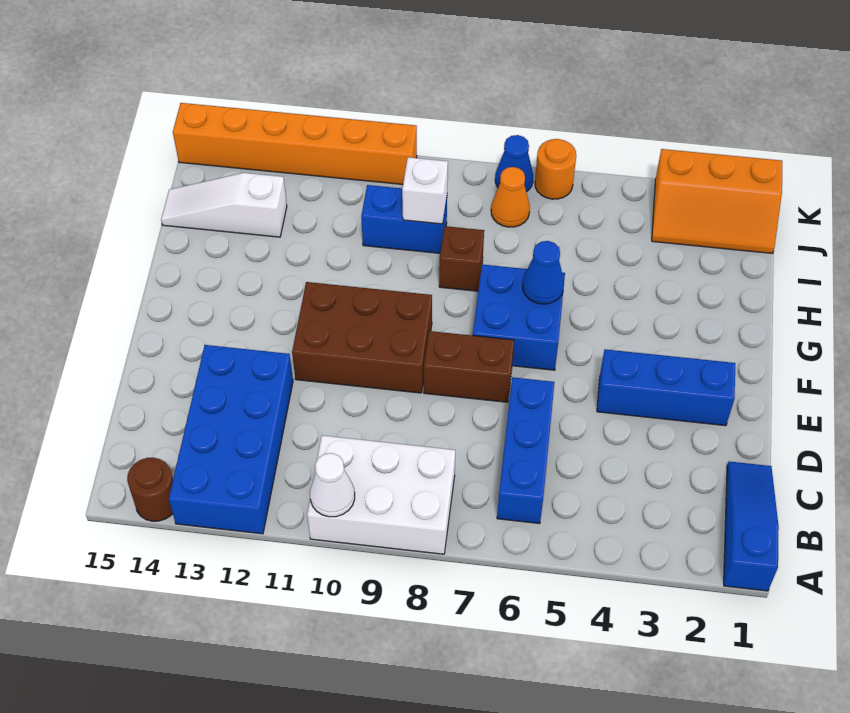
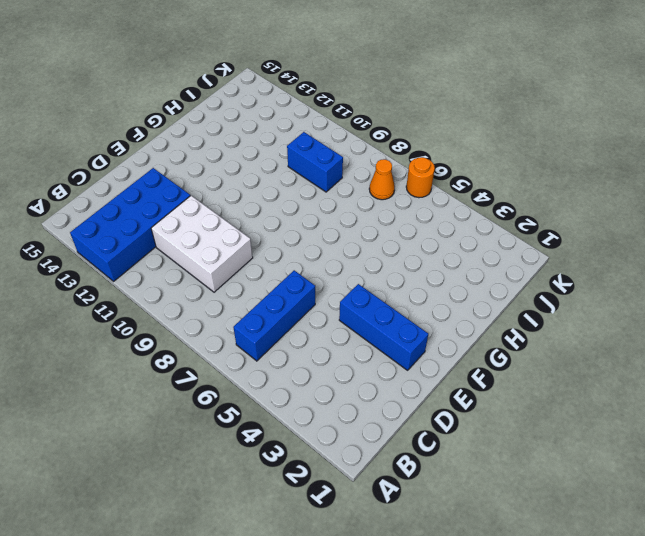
white brick C9:D11 level 1 -> white brick A8:B10 level 1
none -> blue slope A1:C1 level 1 top A
none -> brown round brick A14 level 1
none -> brown brick E7:E8 level 1

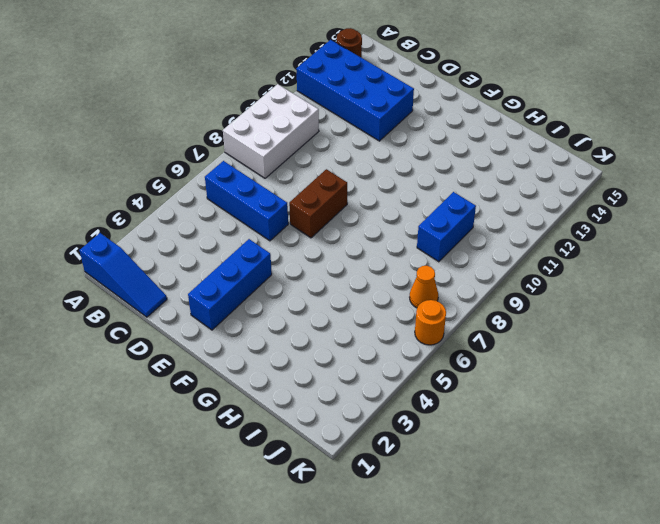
none -> brown brick E9:F11 level 1
none -> blue brick F6:G7 level 1
none -> brown brick H8 level 1

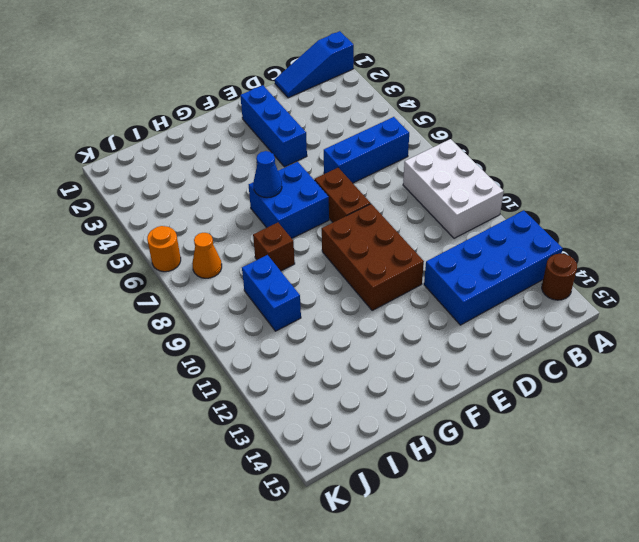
none -> white slope I13:I15 level 1 top 13
none -> orange slope J1:K3 level 1 top K
none -> blue cone K7 level 1

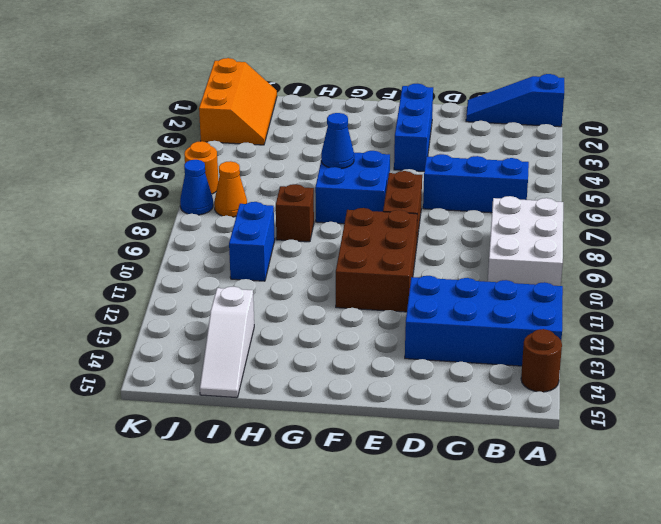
none -> orange brick K10:K15 level 1
none -> white cone A10 level 2
none -> white brick I9 level 2

